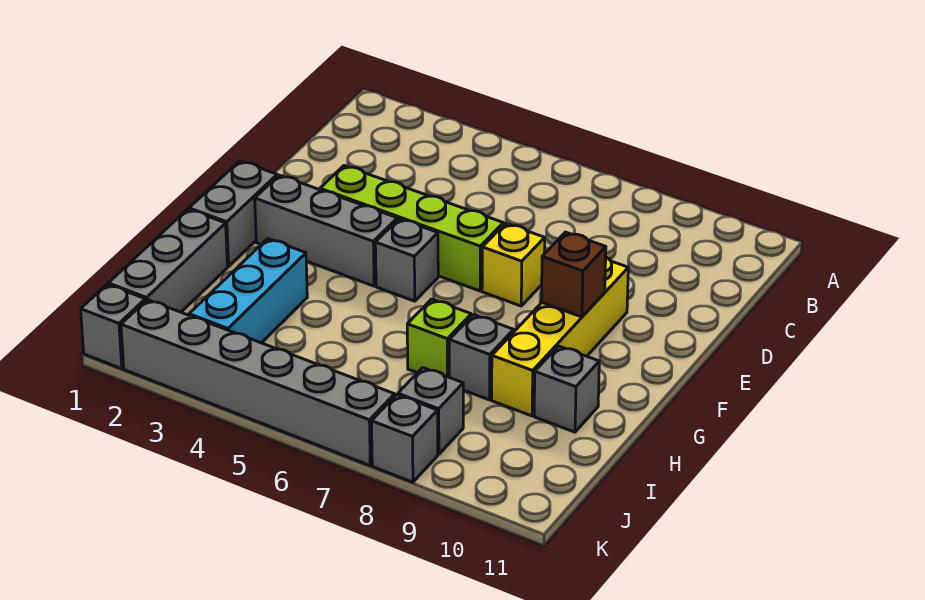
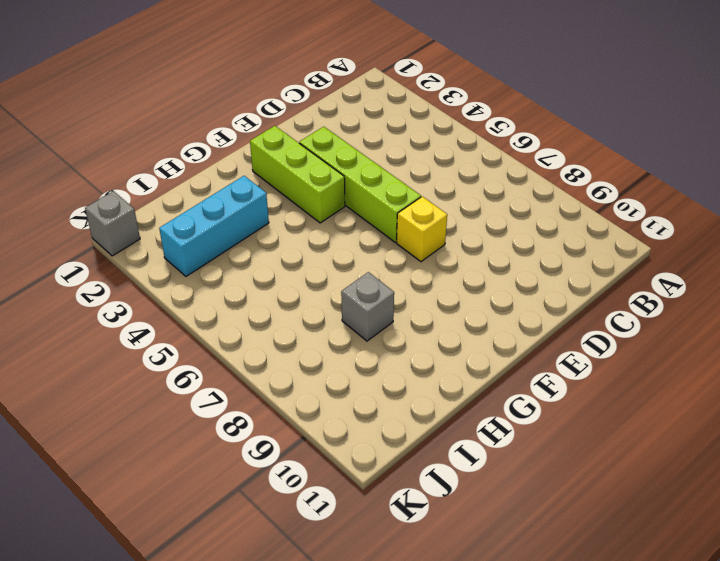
lime brick F2:F4 level 1 -> grey brick F2:F4 level 1
none -> yellow brick E9:H9 level 1
none -> grey brick F1:G1 level 1
none -> grey brick F5 level 1

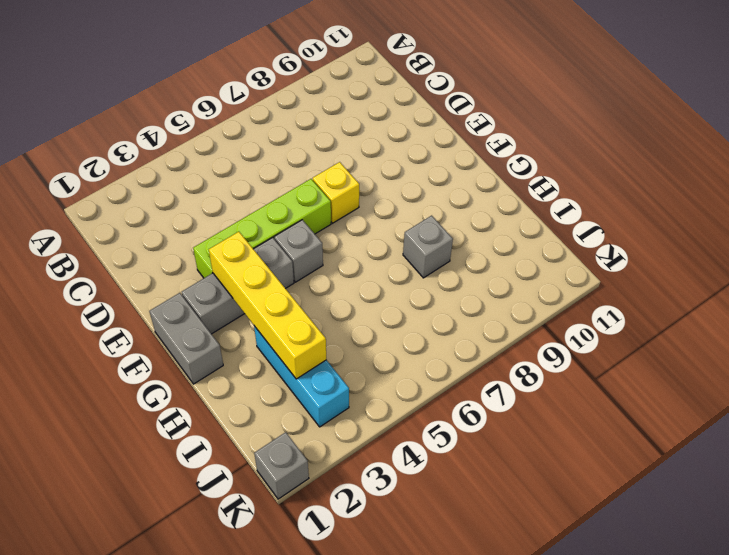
yellow brick F3:I3 level 2 -> yellow brick E9:H9 level 1
none -> grey brick H1:J1 level 1
none -> lime brick H7 level 1
none -> grey brick H10 level 1

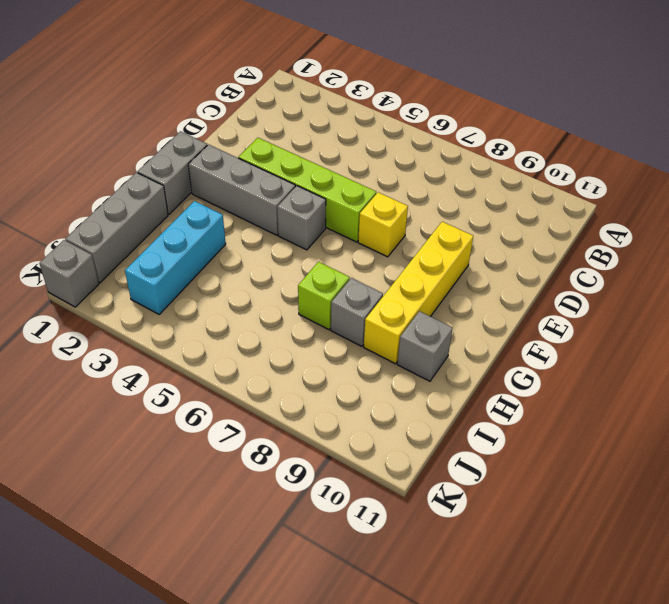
none -> grey brick J8 level 1
none -> grey brick K2:K7 level 1
none -> grey brick K8 level 1

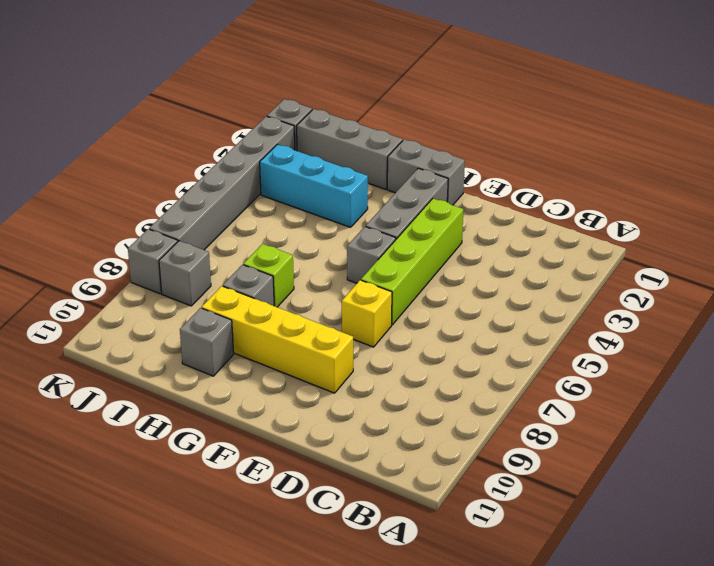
none -> brown brick F9 level 2

